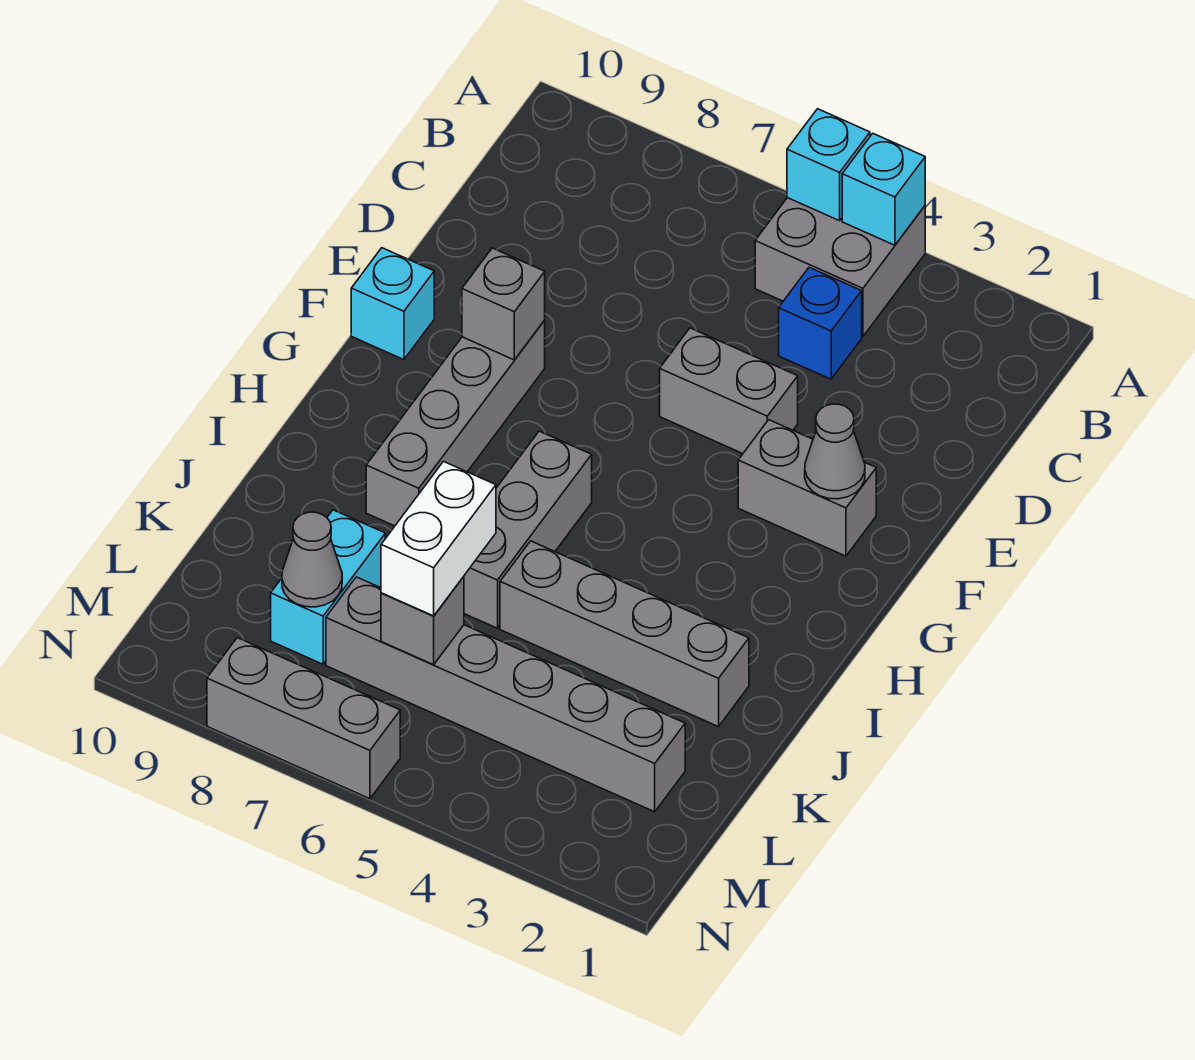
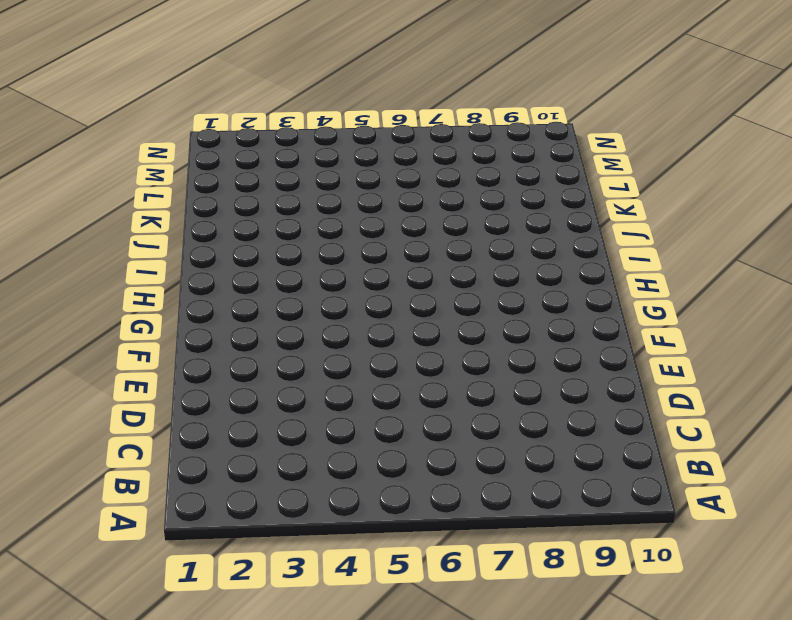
none -> grey brick A4:B5 level 1
none -> blue brick C4 level 1
none -> grey brick E4:E5 level 1

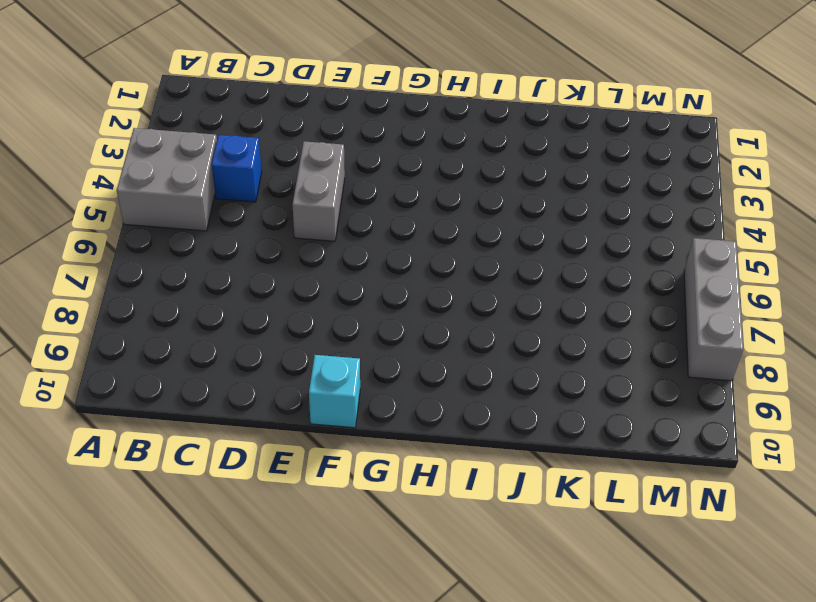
none -> grey brick F2:F3 level 1
none -> grey brick F8:I8 level 1
none -> grey brick H6:J6 level 1

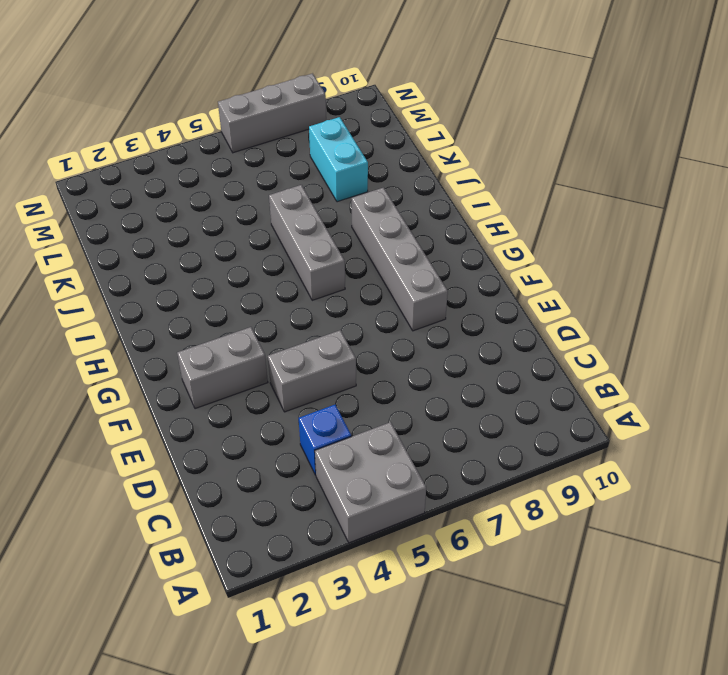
none -> cyan brick F10 level 1
none -> grey brick J2:J5 level 1
none -> grey brick L2:L7 level 1

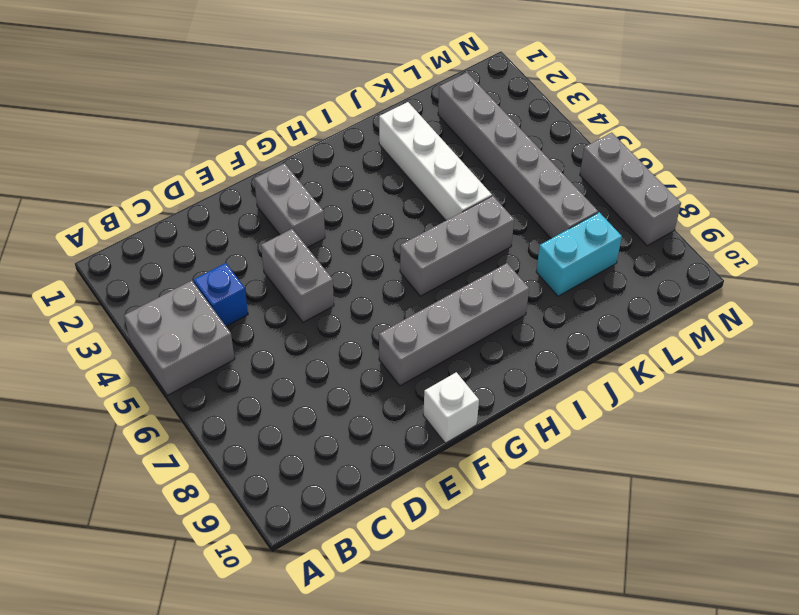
white brick F10 level 1 -> cyan brick F10 level 1
white brick J2:J5 level 1 -> grey brick J2:J5 level 1
none -> cyan brick A4 level 2
none -> cyan brick A5 level 2
none -> grey cone F2 level 2

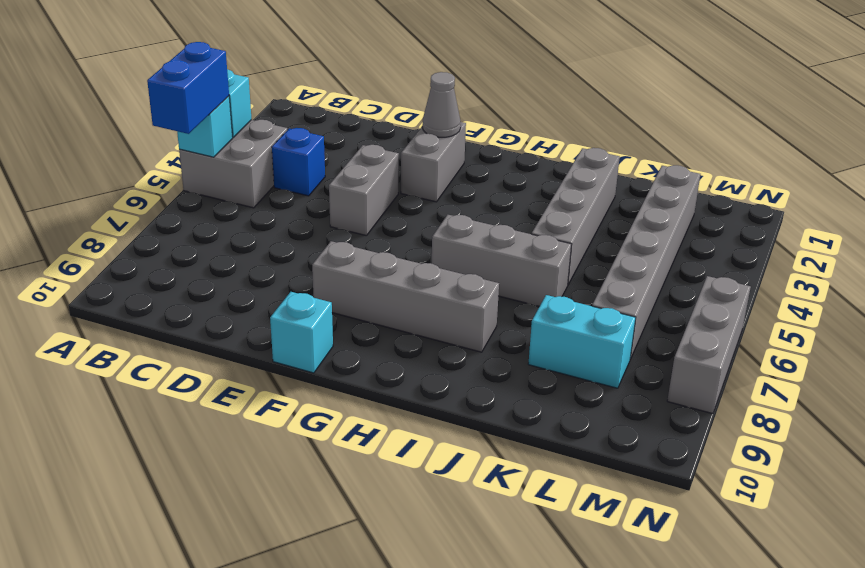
blue brick A5:A6 level 3 -> none
none -> grey brick F8 level 2
none -> grey brick L6 level 2
none -> grey cone L8 level 2

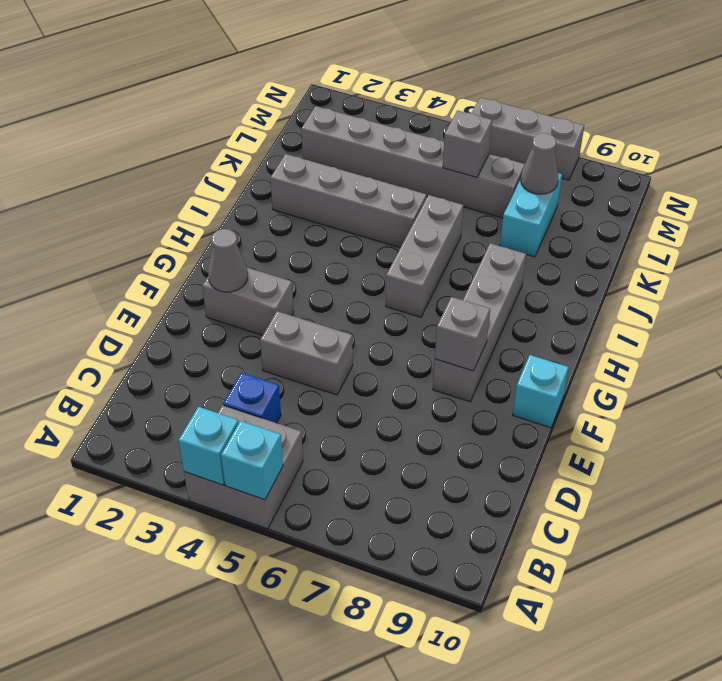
none -> white brick K6:L6 level 3

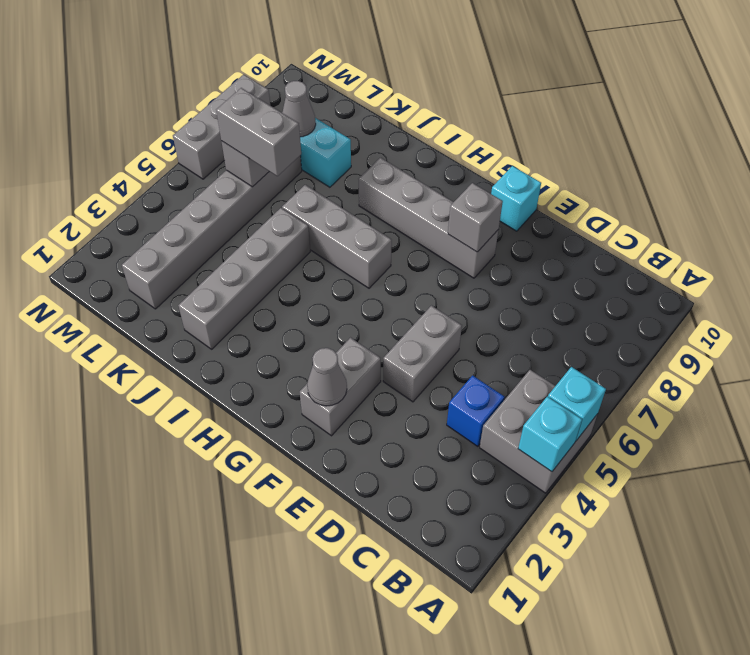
grey brick K6:L6 level 3 -> white brick K6:L6 level 3

